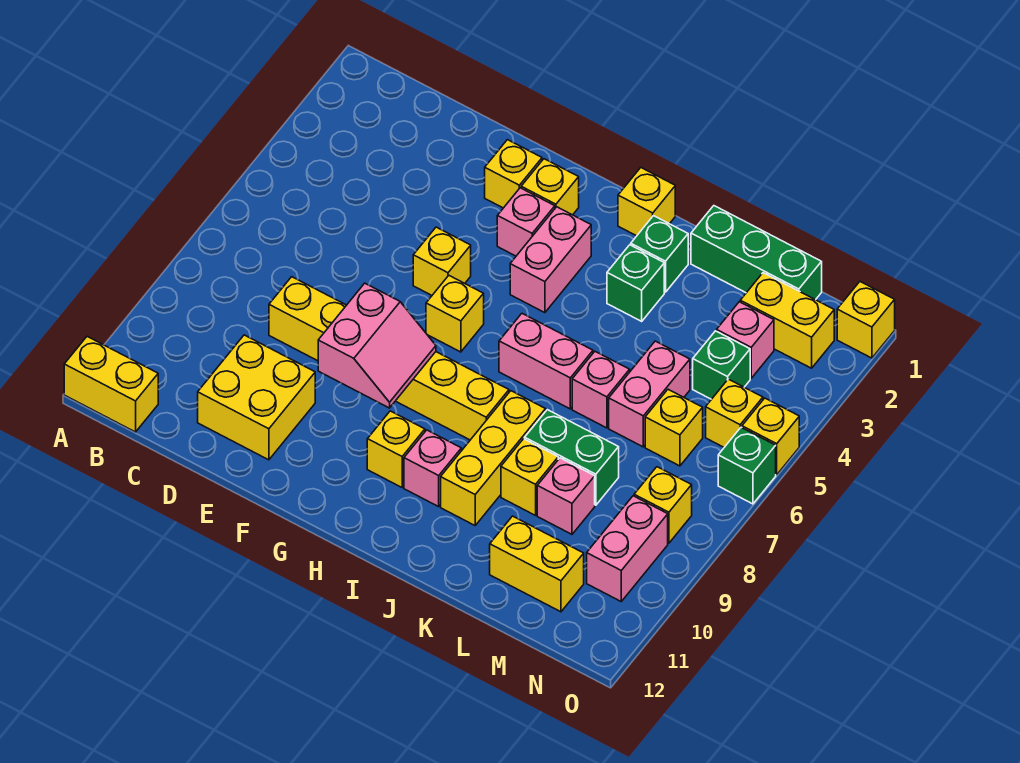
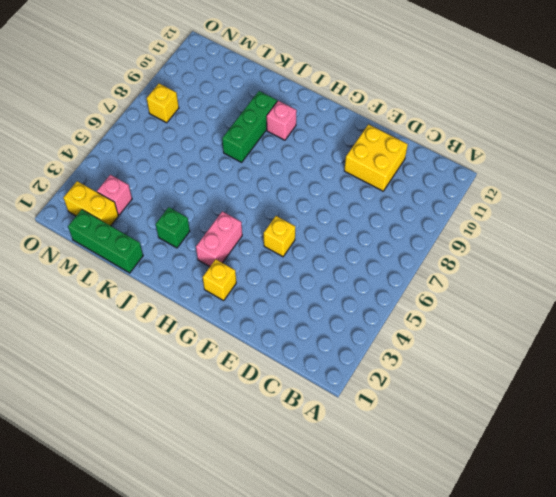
green brick J8:J10 level 1 -> yellow brick J8:J10 level 1
none -> yellow brick A12:B12 level 1
none -> yellow brick D8:I8 level 1
none -> yellow brick F2 level 1
none -> pink brick G3 level 1

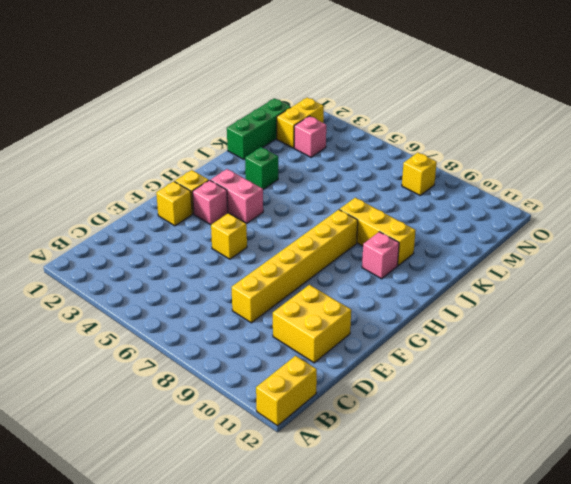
none -> yellow brick G6 level 1
none -> yellow brick H10 level 1
none -> yellow brick I1 level 1
none -> pink brick I6:J6 level 1

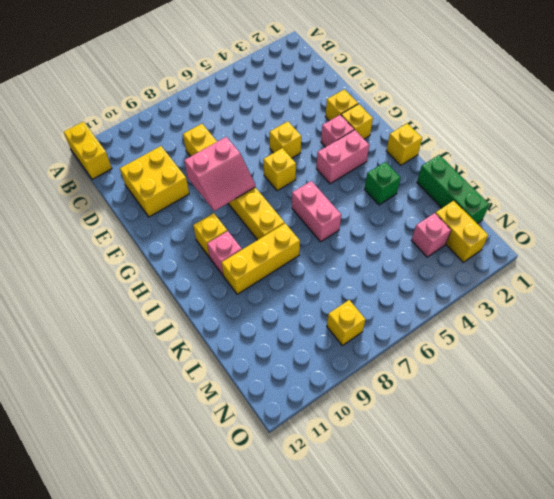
none -> green brick J2 level 1
none -> pink brick K6 level 1
none -> green brick K8:L8 level 1
none -> yellow brick K9 level 1

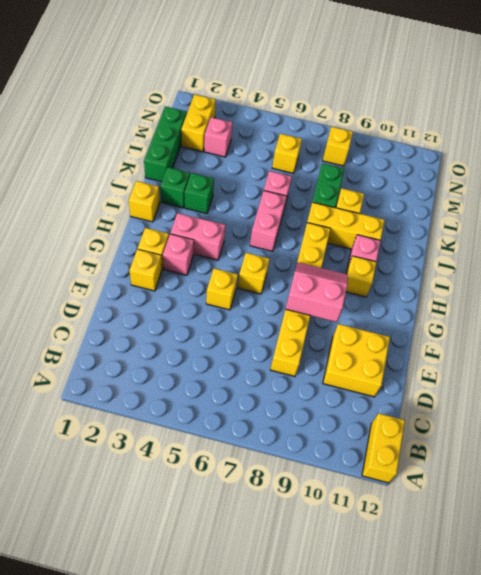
none -> pink brick L5:L6 level 1
none -> pink brick L9 level 1
none -> yellow brick L11:M11 level 1
none -> green brick M4 level 1

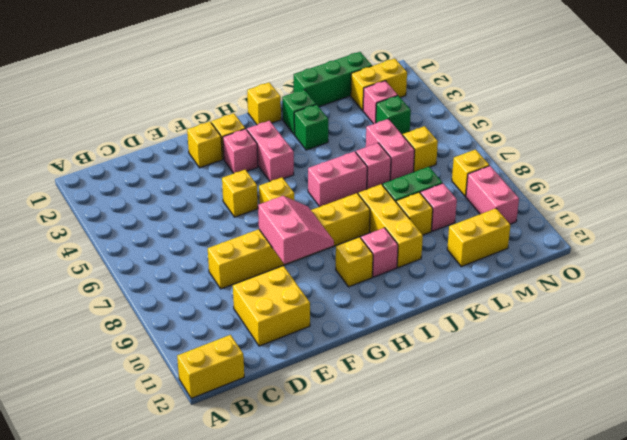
none -> yellow brick N5 level 1
none -> yellow brick O1 level 1
none -> yellow brick O5 level 1
none -> green brick O6 level 1

